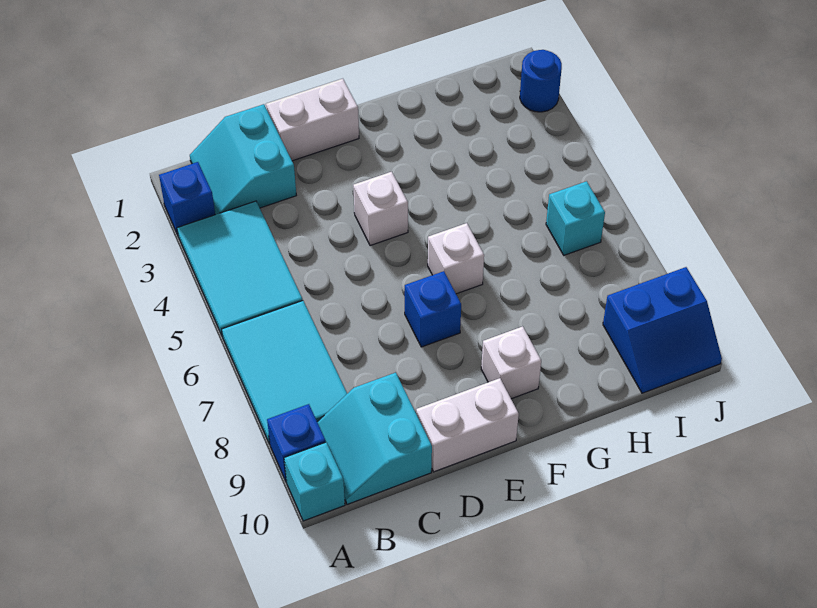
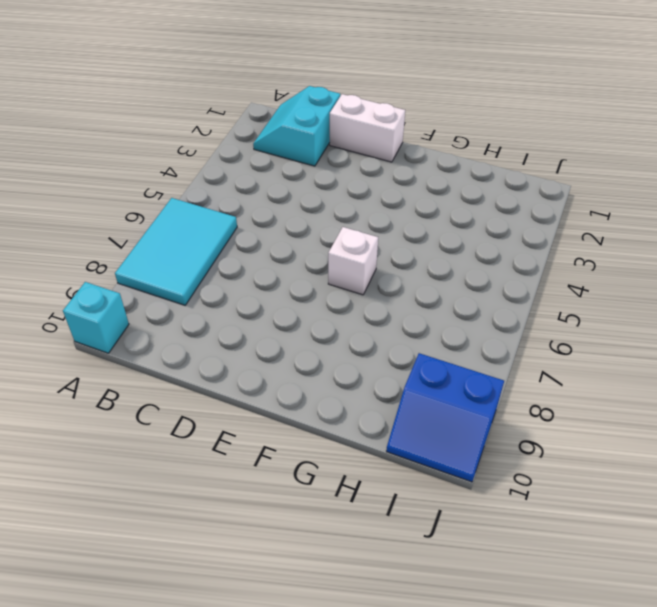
none -> blue brick A2 level 1
none -> cyan tile A3:B5 level 1
none -> blue brick A9 level 1

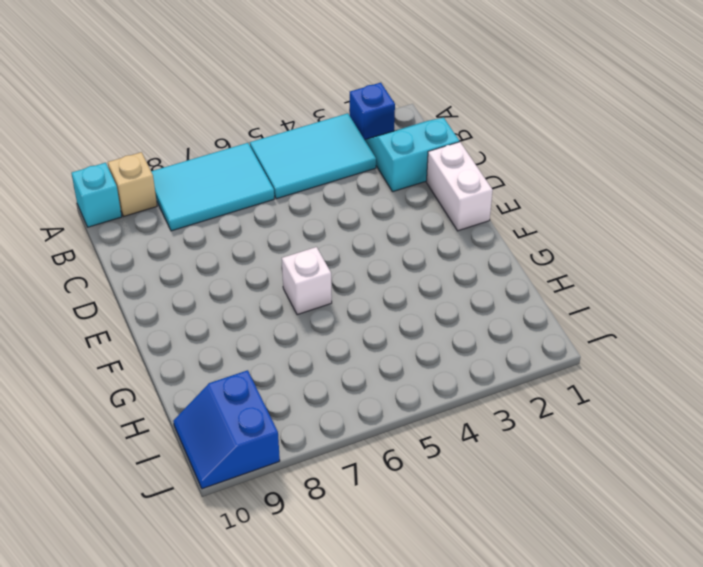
tan brick A9 level 1 -> blue brick A9 level 1
none -> cyan slope B9:C10 level 1 top C
none -> white brick D10:E10 level 1
none -> white brick E4 level 1

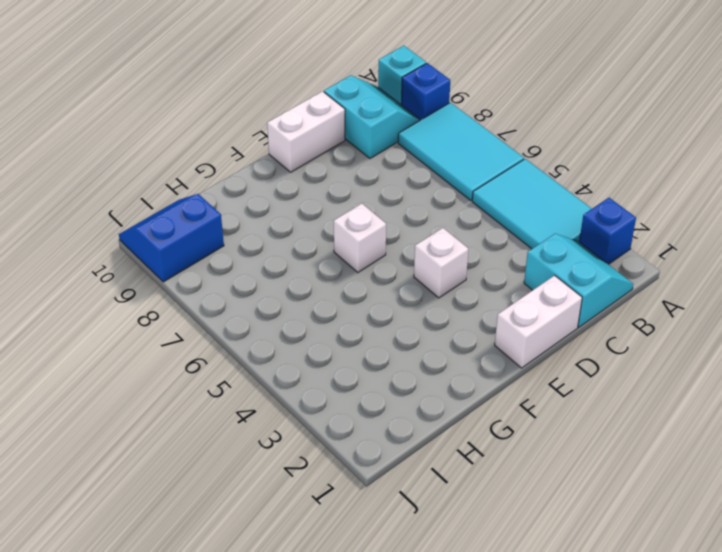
none -> blue brick E7 level 1
none -> white brick F9 level 1
none -> cyan brick I6 level 1

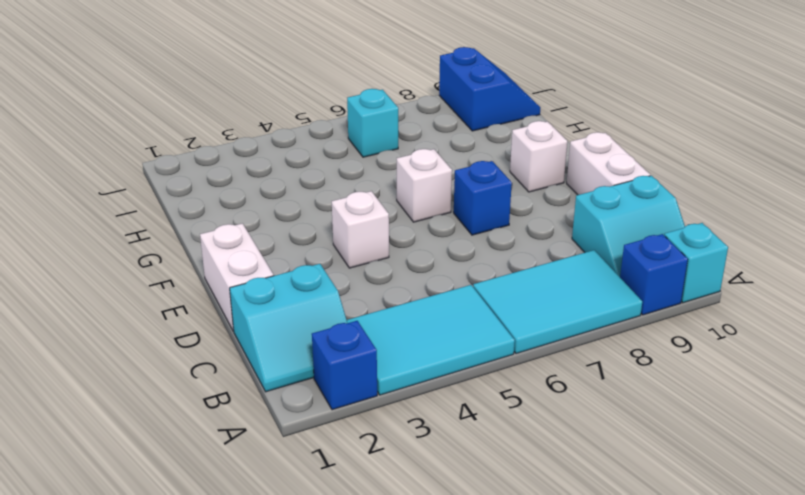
none -> blue round brick J2 level 1

